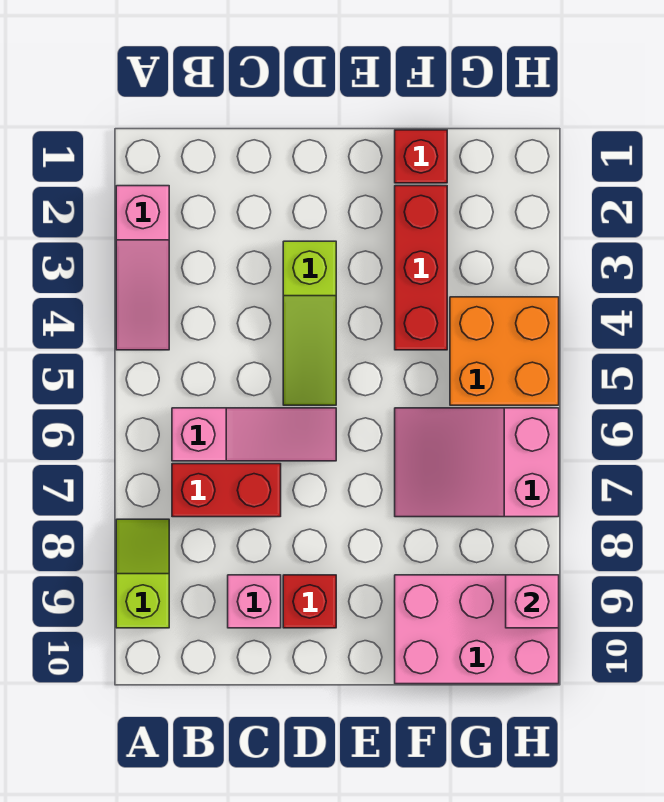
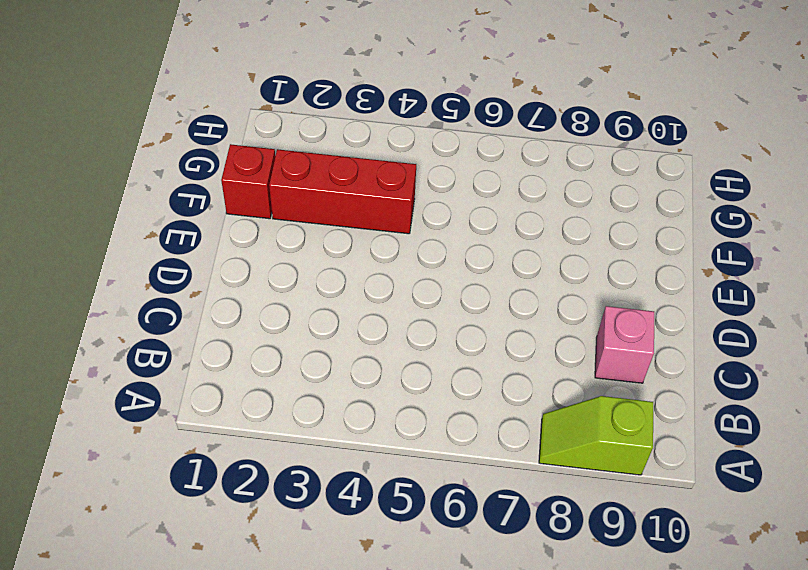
none -> pink slope A2:A4 level 1 top 2
none -> pink slope B6:D6 level 1 top B
none -> red brick B7:C7 level 1

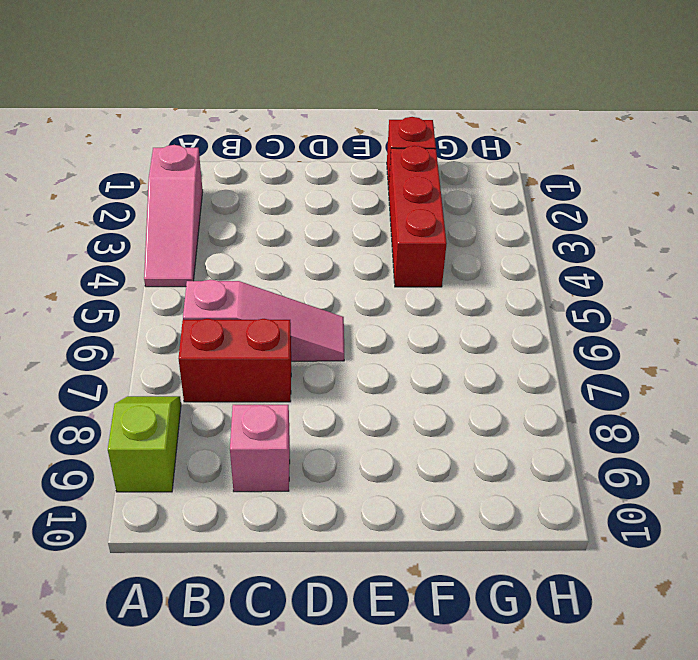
none -> lime slope D3:D5 level 1 top 3
none -> red brick D9 level 1
none -> pink slope F6:H7 level 1 top H

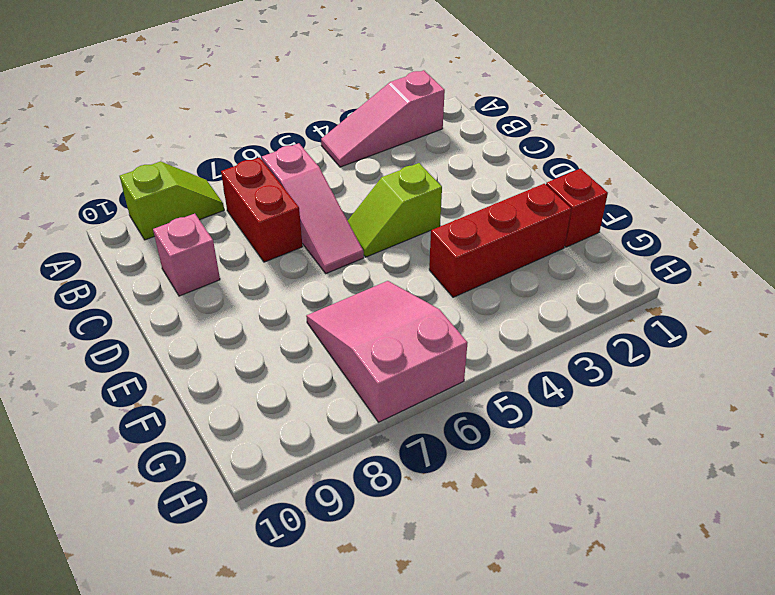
lime slope D4:D5 level 1 top 4 -> lime slope D3:D5 level 1 top 3
none -> red brick D9 level 1
none -> pink brick F9:H10 level 1
none -> orange brick G4:H5 level 1

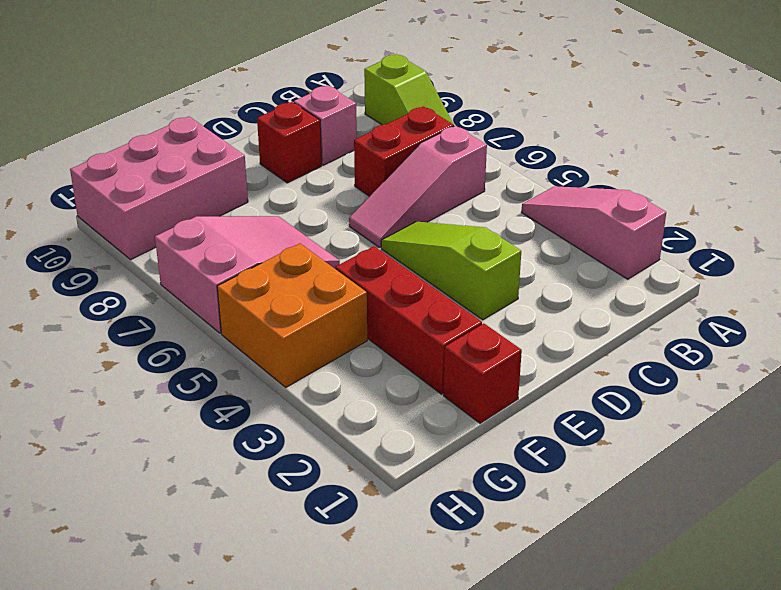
none -> pink brick H9 level 2

